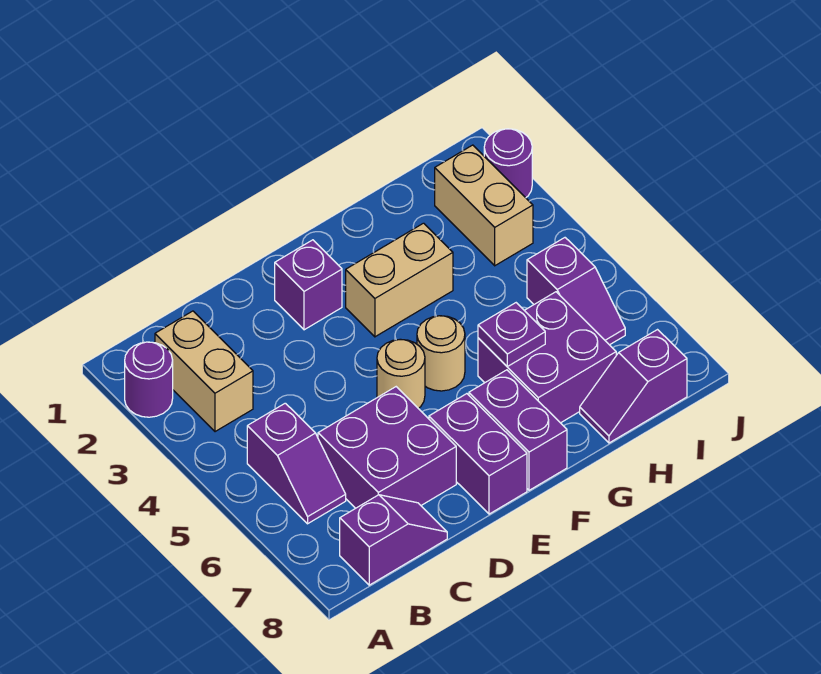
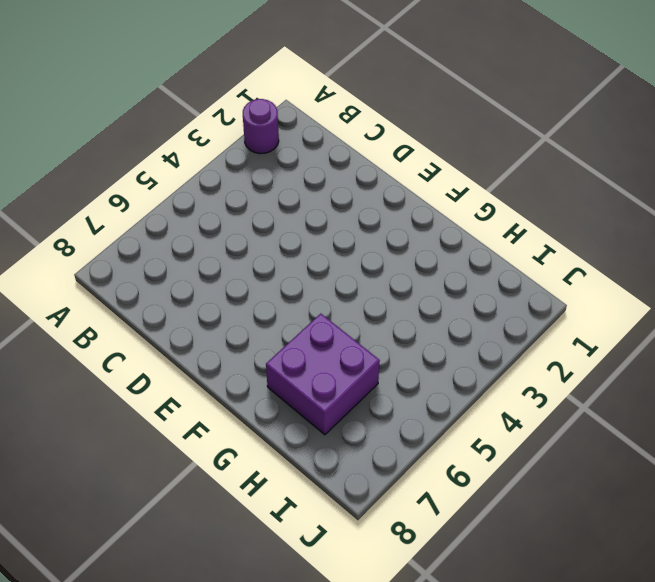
none -> tan brick B2:B3 level 1
none -> purple slope B5:B6 level 1 top 5
none -> purple slope B8:C8 level 1 top B

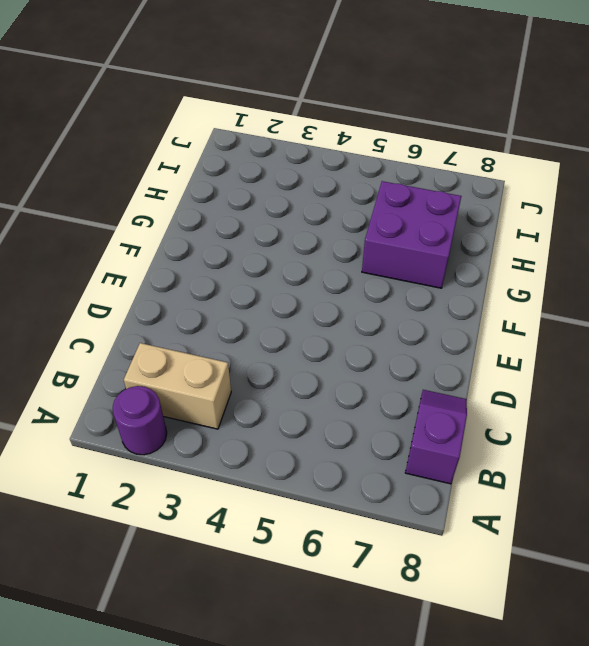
none -> purple slope B5:B6 level 1 top 5
none -> purple brick C6:D7 level 1
none -> purple brick E2 level 1

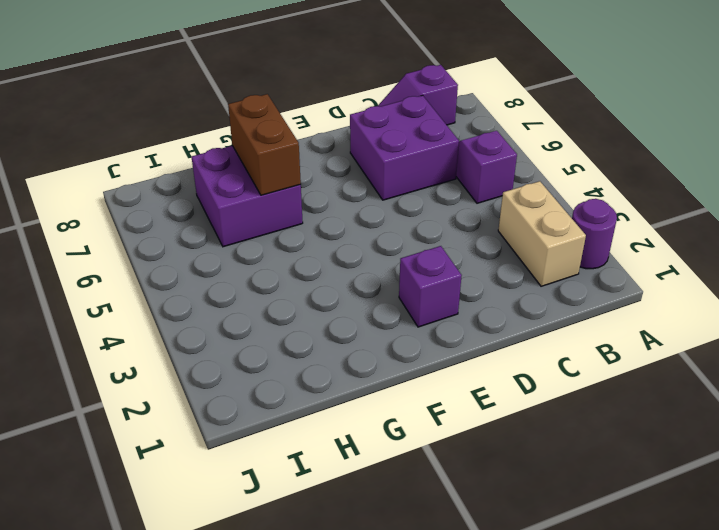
brown brick G6:G7 level 2 -> purple plate G6 level 2
none -> tan round brick E5 level 1
none -> purple brick E7:E8 level 1
none -> tan brick F3:G3 level 1

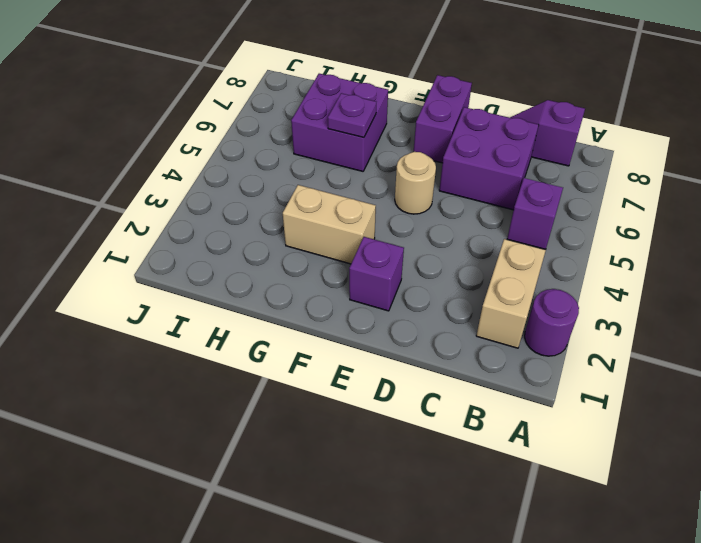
none -> tan round brick F5 level 1
none -> purple brick F7:F8 level 1
none -> purple slope H8:I8 level 1 top I

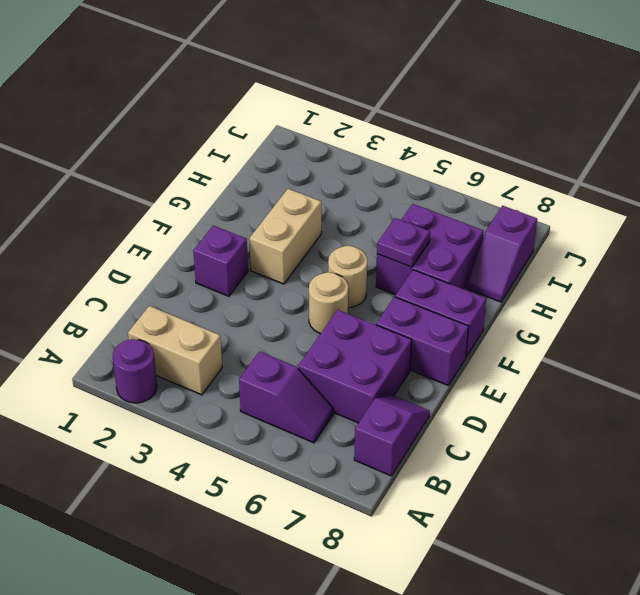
none -> tan brick I2:I3 level 1
none -> purple slope I5:I6 level 1 top 5
none -> purple round brick J2 level 1

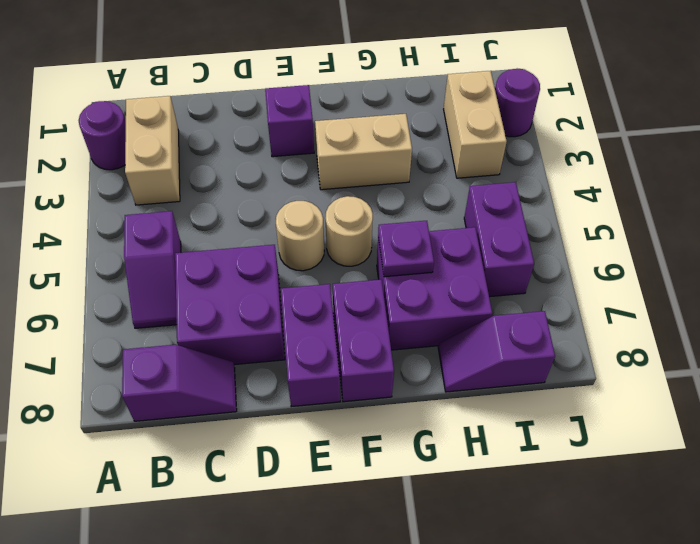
purple brick I5:I6 level 1 -> purple slope I5:I6 level 1 top 5

